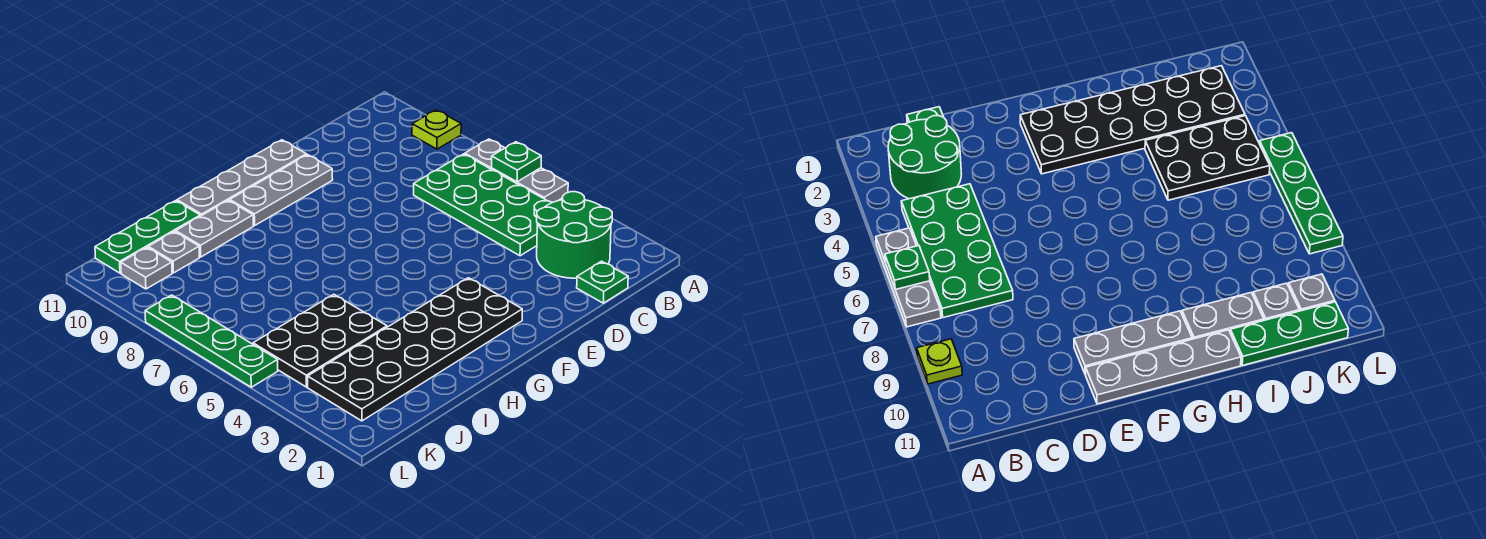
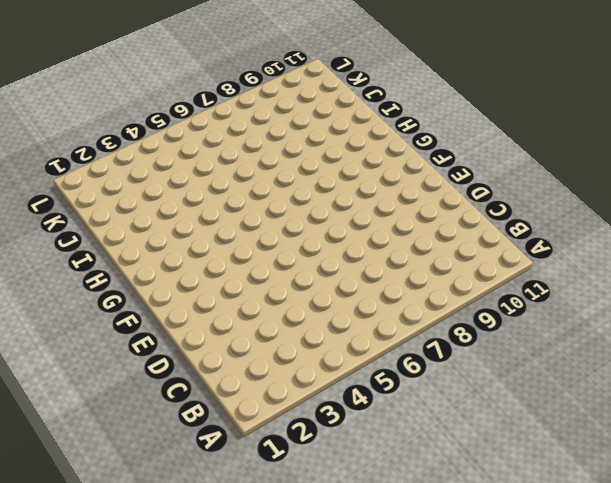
none -> grey plate A5:A7 level 1
none -> lime plate A9 level 1
none -> green round brick B2:C3 level 1

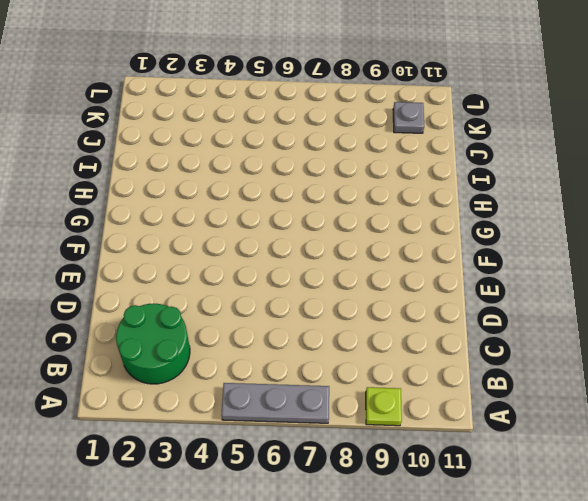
none -> green plate B4:C7 level 1
none -> green plate C1 level 1
none -> grey plate E10:G10 level 1

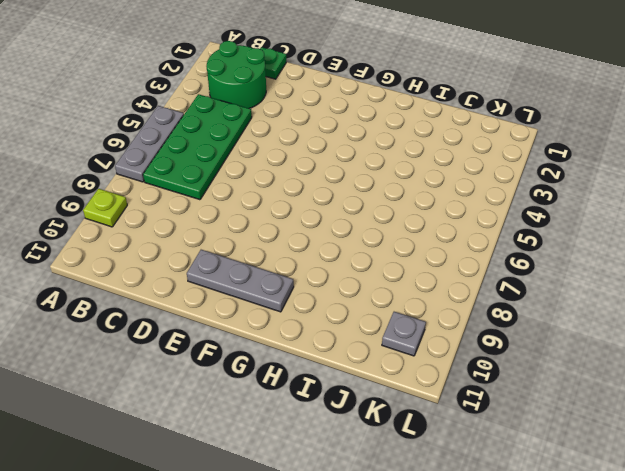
none -> grey plate E11:H11 level 1
none -> black plate F2:K3 level 1
none -> grey plate H10:I10 level 1

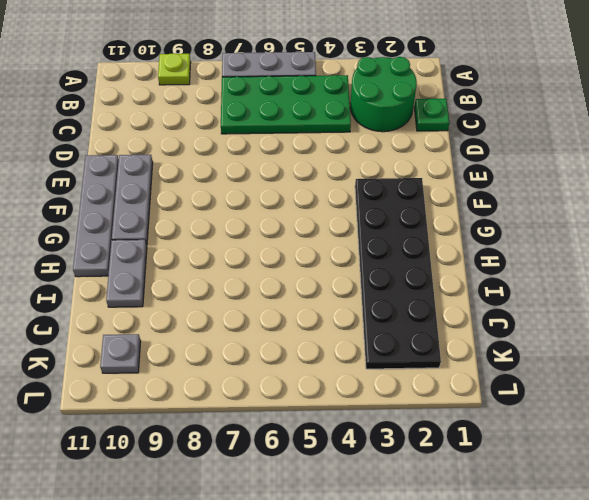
none -> black plate I4:K5 level 1
none -> green plate I11:K11 level 1
none -> grey plate J10 level 1

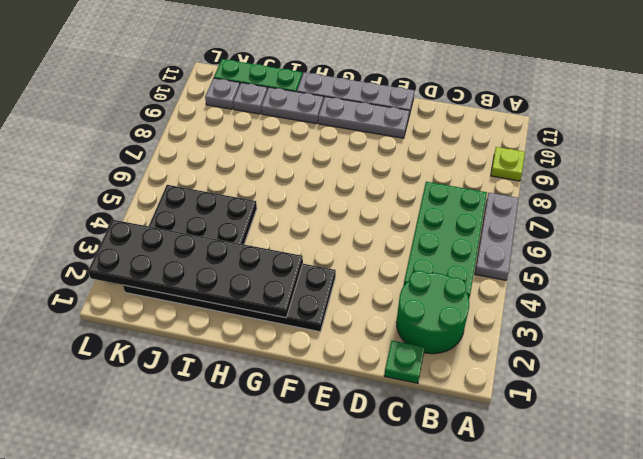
black plate G2:L3 level 2 -> none
none -> green plate L5:L8 level 1
none -> green plate A6 level 2

